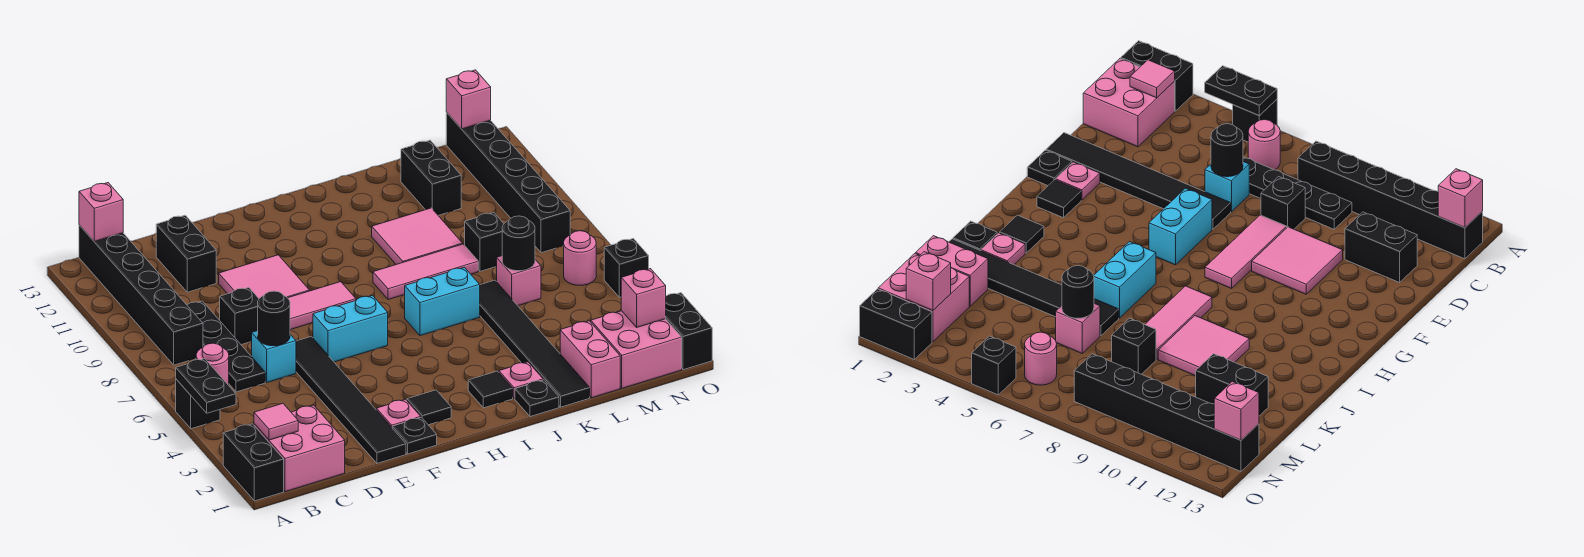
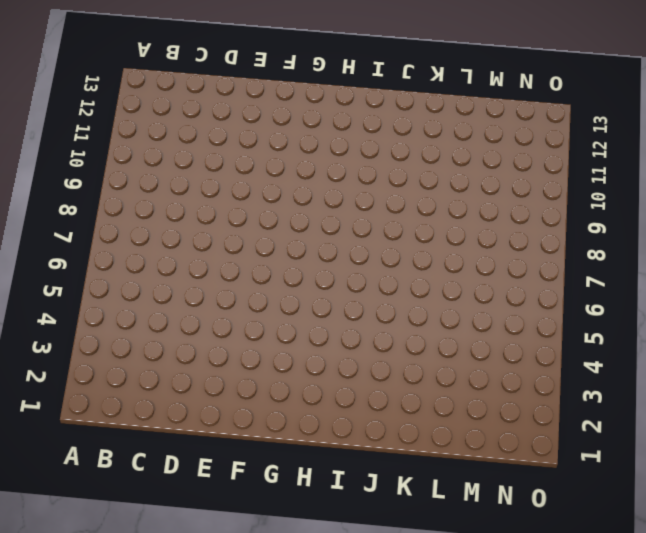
none -> black brick A1:A2 level 1
none -> black brick A5 level 1
none -> pink brick B1:C2 level 1
none -> pink round brick B6 level 1

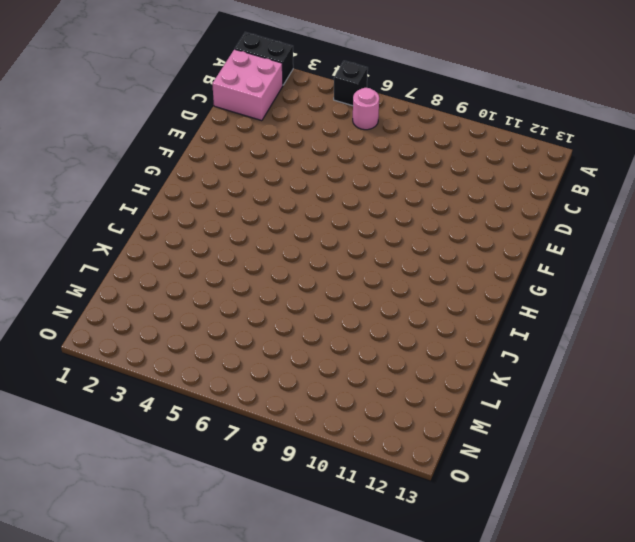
none -> black brick B8:B13 level 1
none -> black plate C6:C9 level 1
none -> cyan brick D6 level 1
none -> black brick D8 level 1

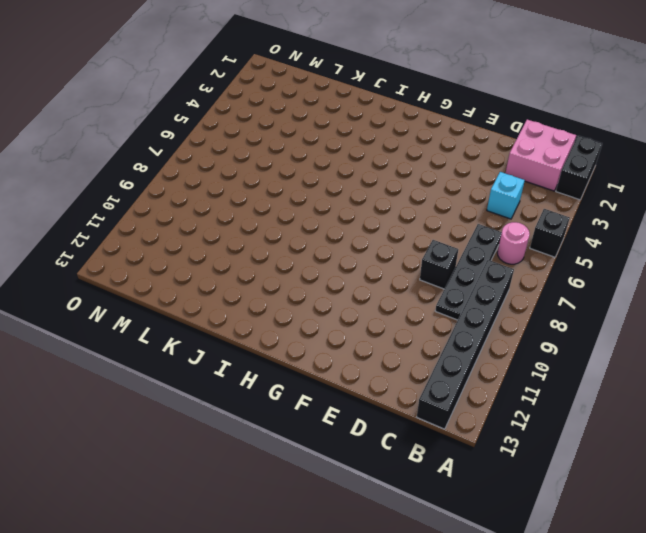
cyan brick C4 level 1 -> cyan brick D6 level 1
none -> black brick D11:D12 level 1
none -> black tile E1:E6 level 1
none -> pink tile E8:G8 level 1
none -> pink tile E9:F10 level 1

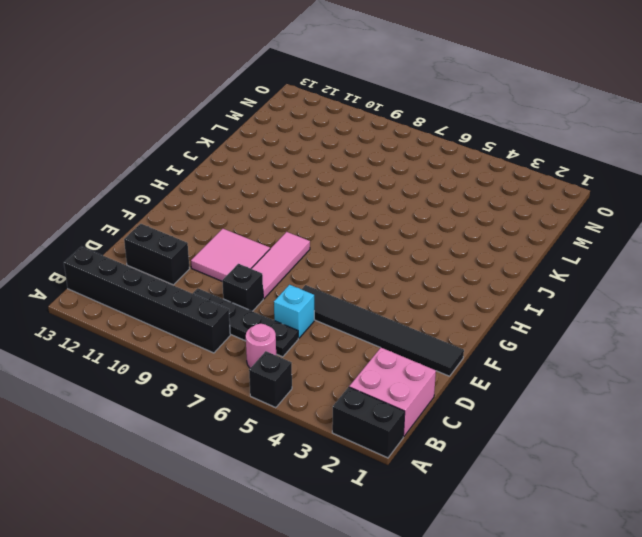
none -> black plate F1 level 1
none -> pink plate F2 level 1
none -> cyan brick F6:G6 level 1
none -> black tile G2 level 1

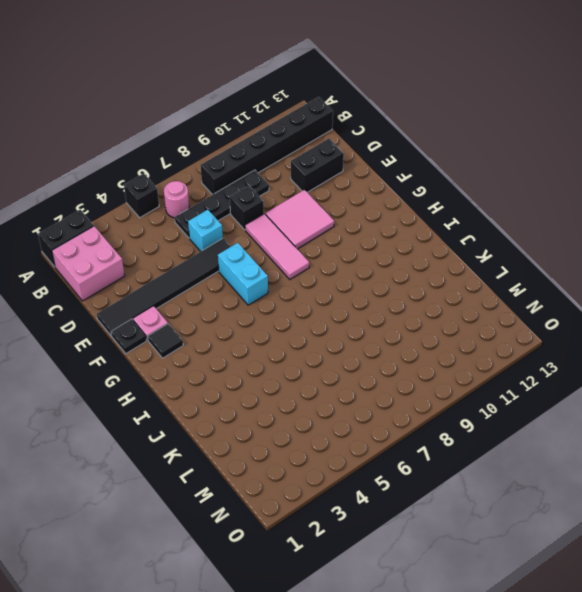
none -> black tile I2 level 1
none -> cyan brick I6:J6 level 1
none -> pink tile I8:K8 level 1
none -> black plate J1 level 1

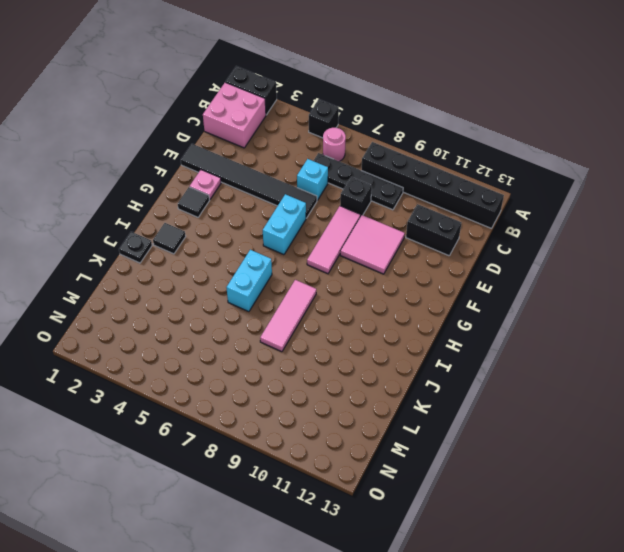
none -> black plate F1 level 1
none -> pink plate J2 level 1
none -> pink tile J9:K10 level 1
none -> black tile K1:K6 level 1

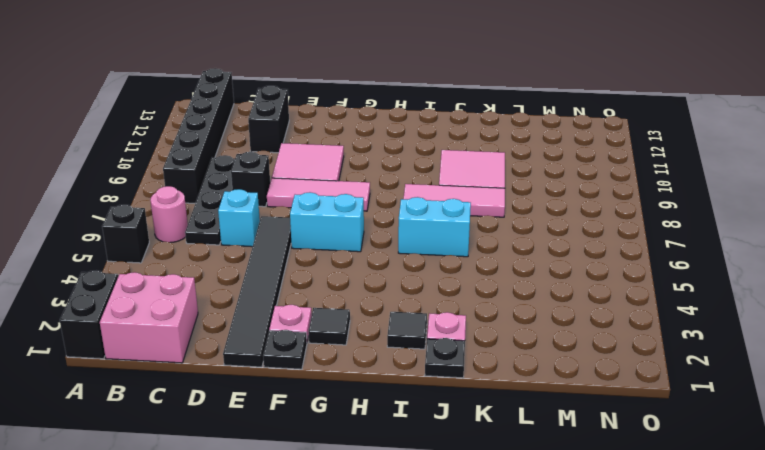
none -> black tile K1:K6 level 1
none -> pink brick L1:L2 level 1
none -> pink brick L6 level 1
none -> black brick L8 level 1

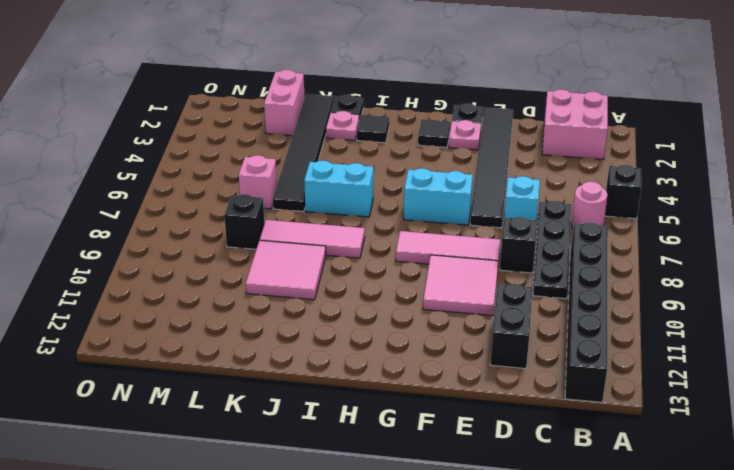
none -> black brick A1:A2 level 1
none -> black brick L11:L12 level 1
none -> pink brick M1:N2 level 1
none -> pink round brick N6 level 1

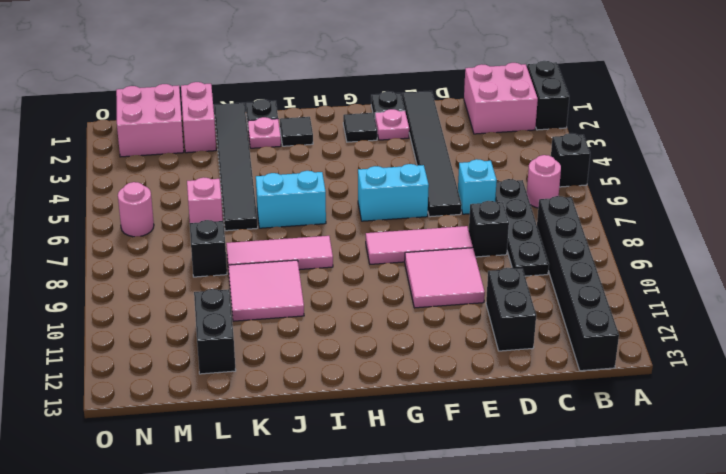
none -> black brick N8:N13 level 1
none -> black brick O1:O2 level 1
none -> black brick O5 level 1
none -> black plate A4:A5 level 2

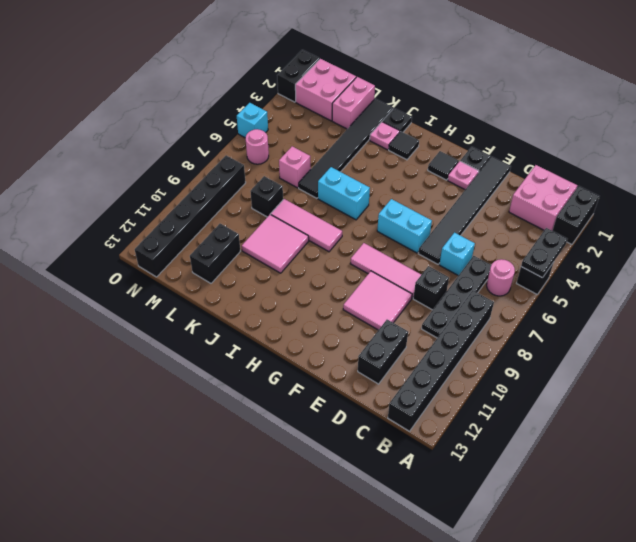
cyan brick O5 level 1 -> black brick O5 level 1
none -> pink tile B2 level 2
none -> pink brick B13 level 2
none -> black round brick D6 level 2
none -> black round brick L6 level 2

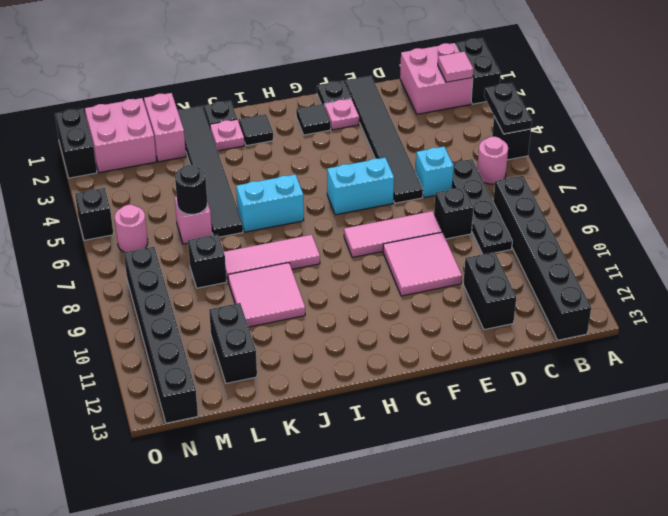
none -> pink brick B13 level 2
none -> black round brick D6 level 2
none -> pink brick N2 level 2
none -> pink brick N13 level 2

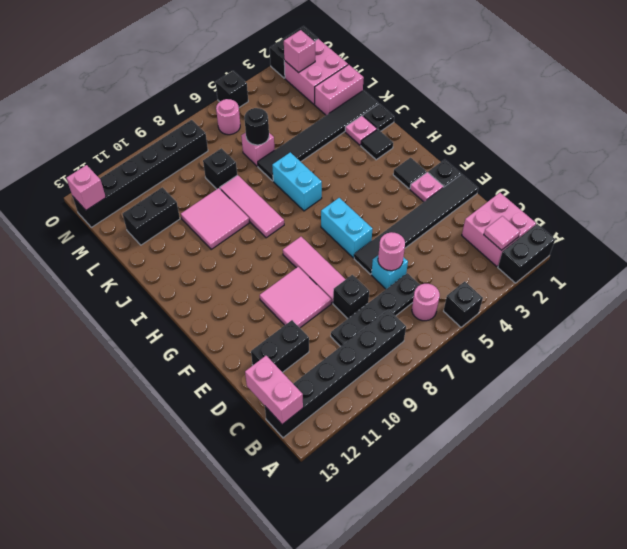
pink brick B13:C13 level 2 -> pink brick B13 level 2
pink round brick D6 level 2 -> black round brick D6 level 2
none -> black plate A4:A5 level 2

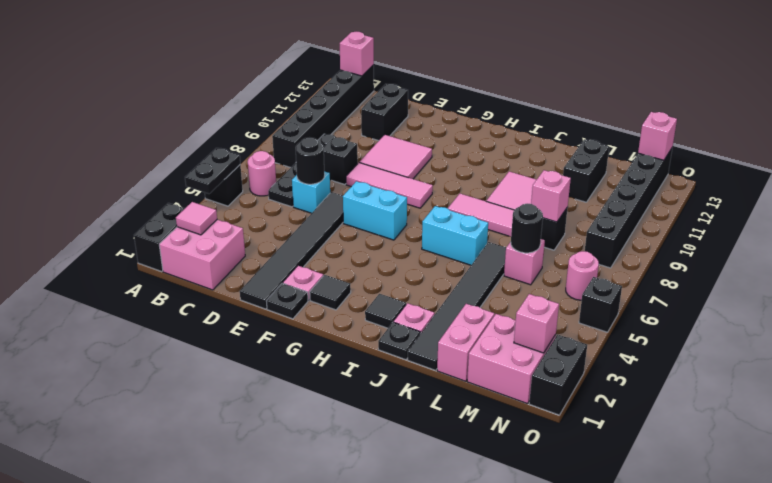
pink brick L8 level 2 -> none

